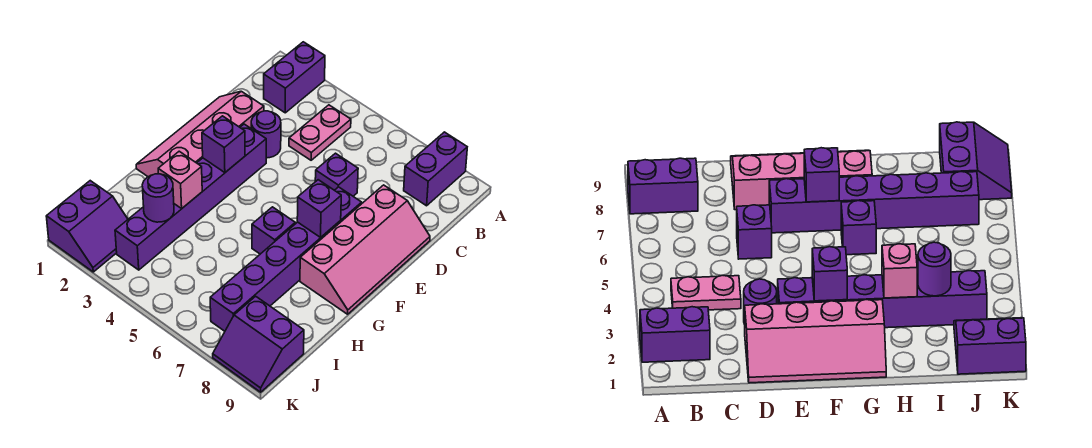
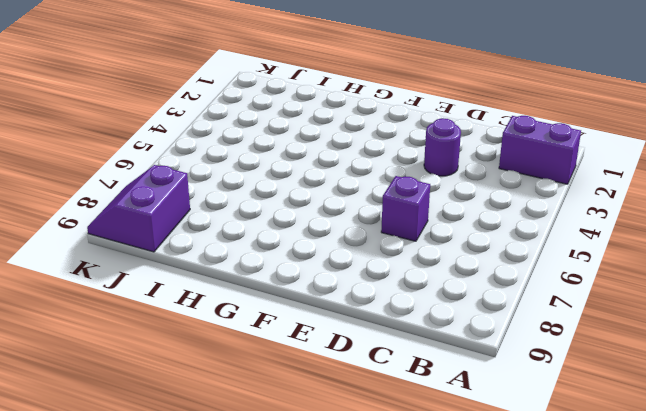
none -> purple brick A8:B8 level 1
none -> pink plate B4:C4 level 1
none -> pink slope D1:G2 level 1 top 2

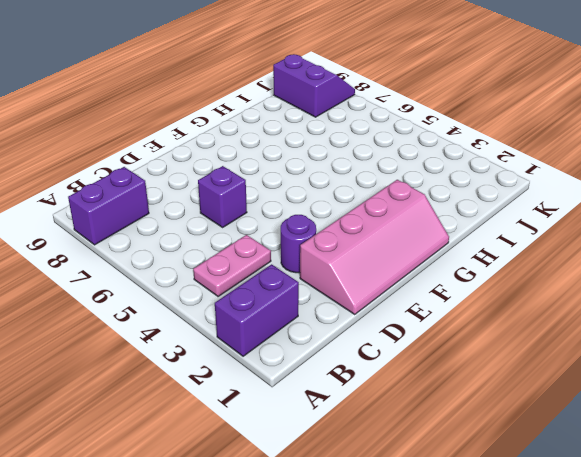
none -> pink slope D8:G9 level 1 top 8
none -> purple brick E3:J3 level 1
none -> purple brick E7:J7 level 1

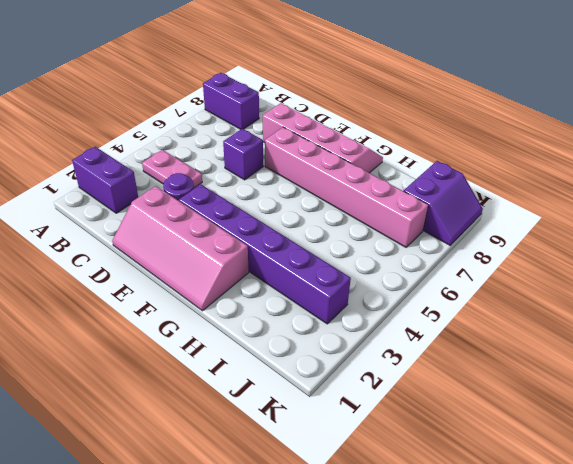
pink brick E7:J7 level 1 -> purple brick E7:J7 level 1
none -> purple brick G6 level 1
none -> purple slope J1:K2 level 1 top 1
none -> purple brick F3 level 2

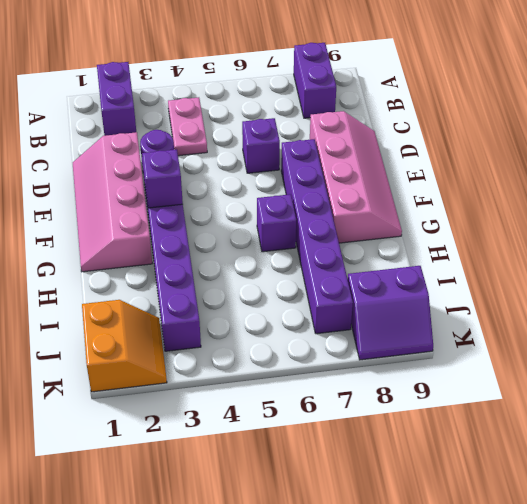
orange slope J1:K2 level 1 top 1 -> purple slope J1:K2 level 1 top 1
none -> purple brick F7 level 2
none -> pink brick H3 level 2
none -> purple round brick I3 level 2

